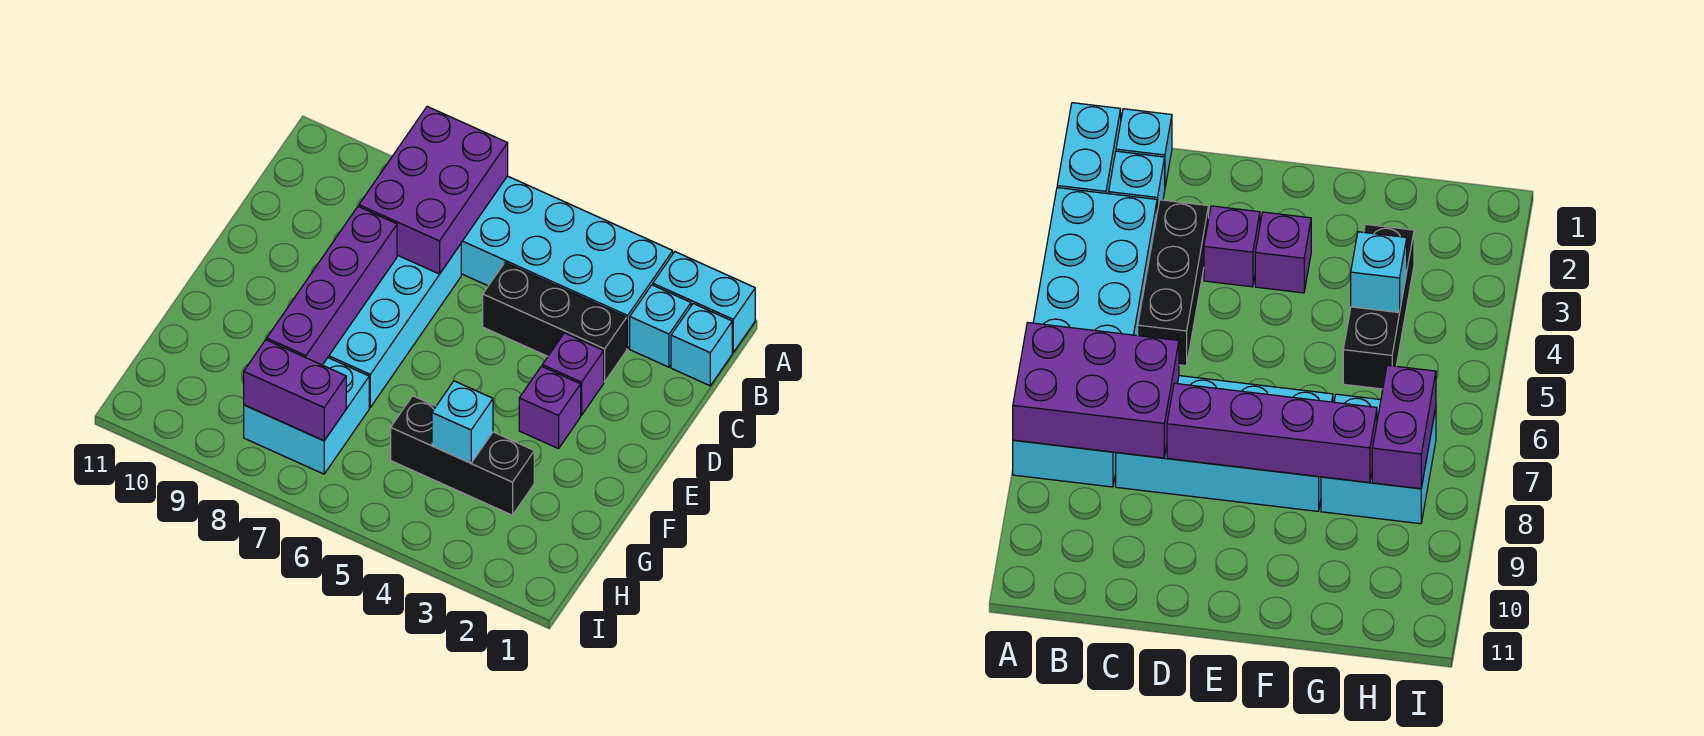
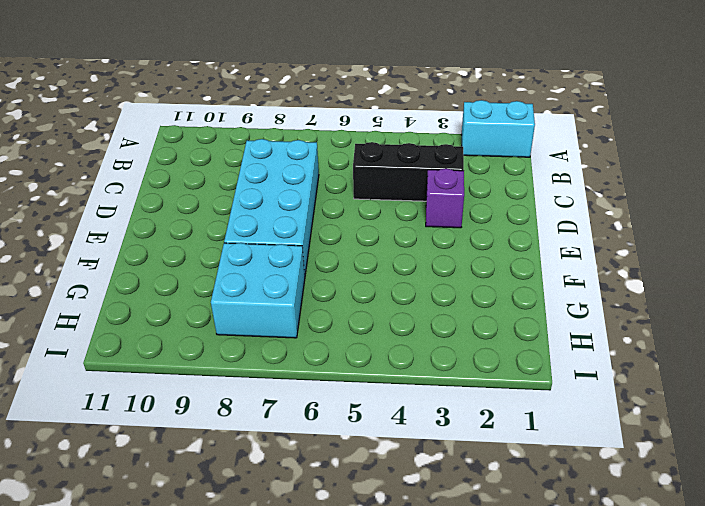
none -> cyan brick A3:B8 level 1
none -> cyan brick B1 level 1
none -> cyan brick B2 level 1

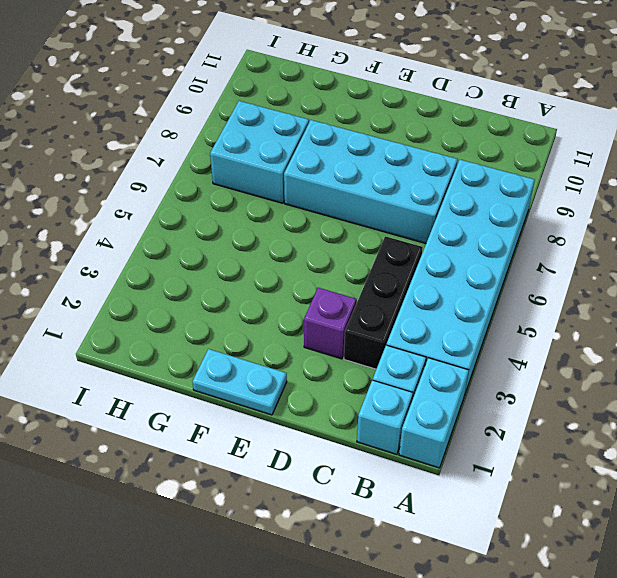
cyan plate E1:F1 level 1 -> none
none -> purple brick E3 level 1
none -> black brick G3:G5 level 1
none -> purple brick A7:C8 level 2

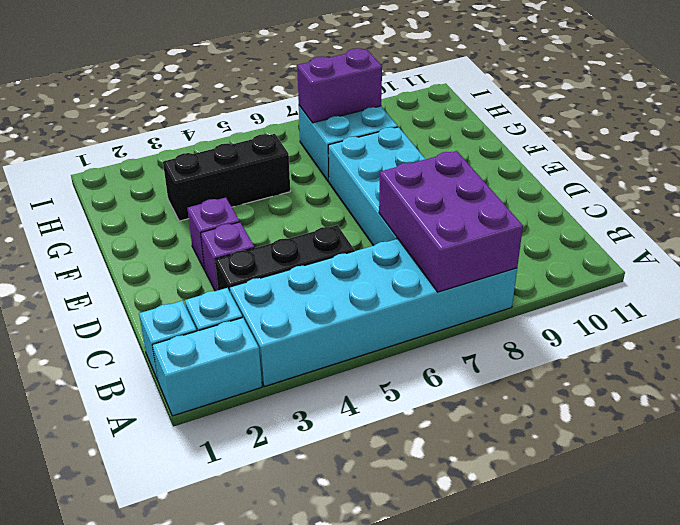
none -> purple brick D8:G8 level 2
none -> cyan brick G4 level 2

